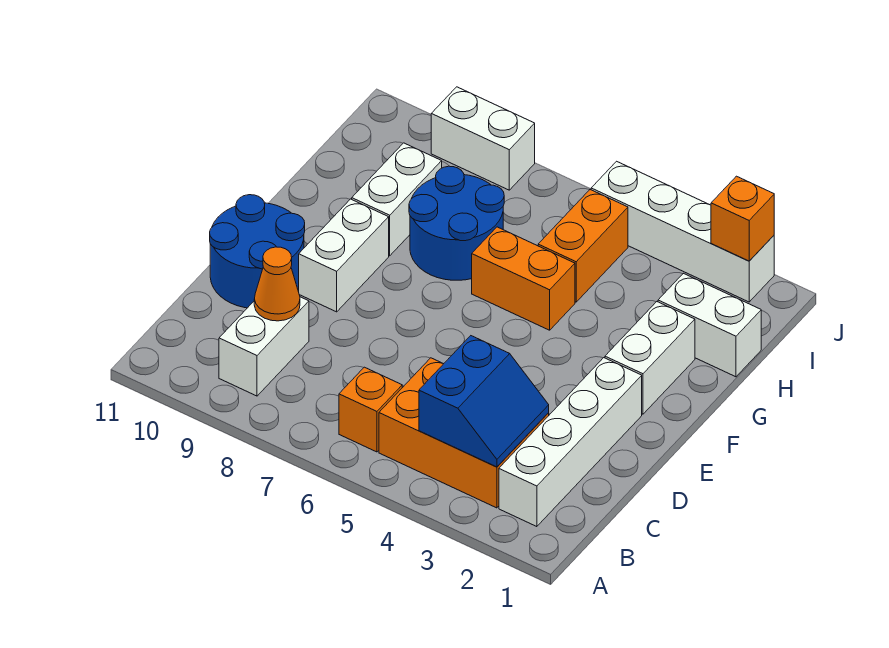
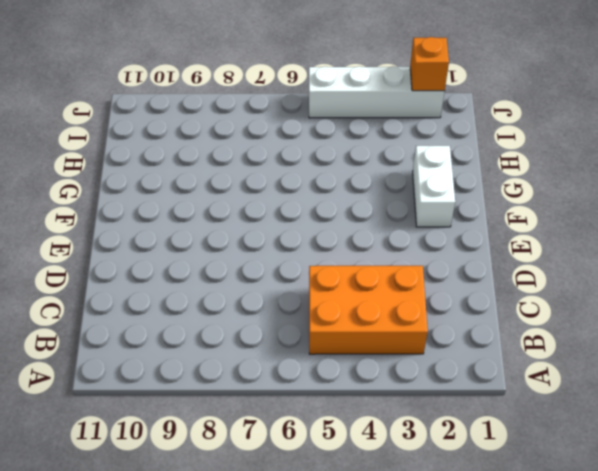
none -> white brick B2:E2 level 1
none -> orange brick B6 level 1
none -> white brick B9:C9 level 1

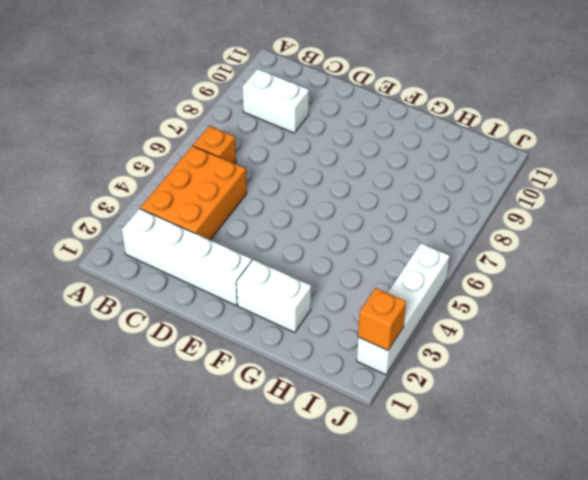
none -> blue round brick D10:E11 level 1
none -> white brick E9:F9 level 1
none -> orange brick G5:G6 level 1

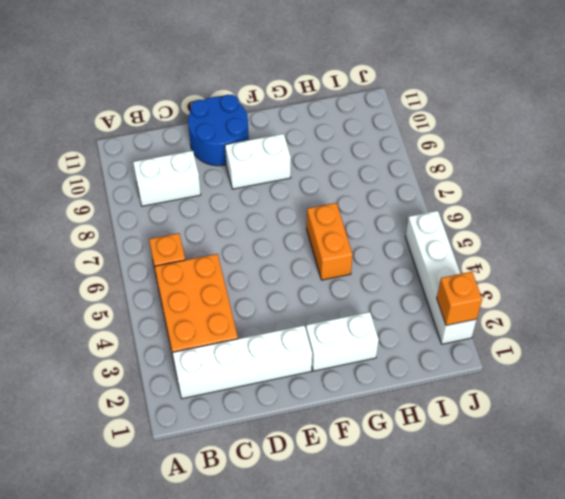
none -> blue round brick G7:H8 level 1
none -> white brick G9:H9 level 1
none -> white brick H1:H2 level 1

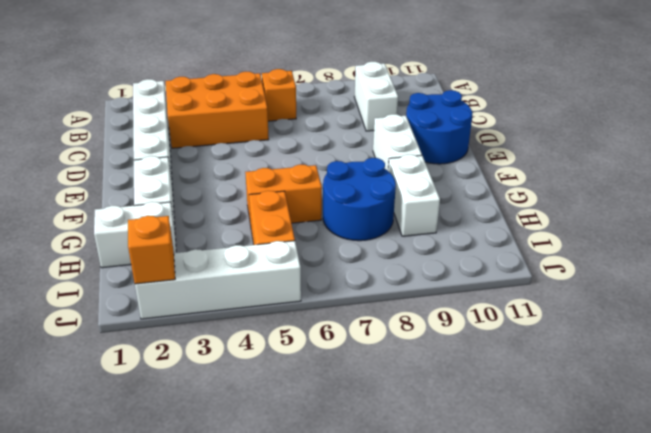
none -> white brick J8:J9 level 1
none -> blue slope B3:C4 level 2 top 4
none -> orange cone C9 level 2

